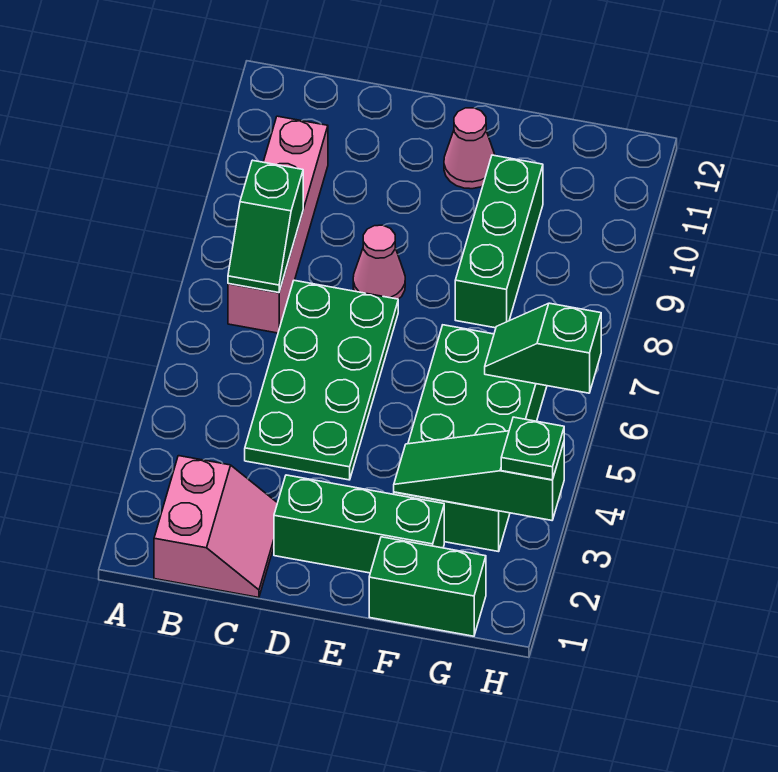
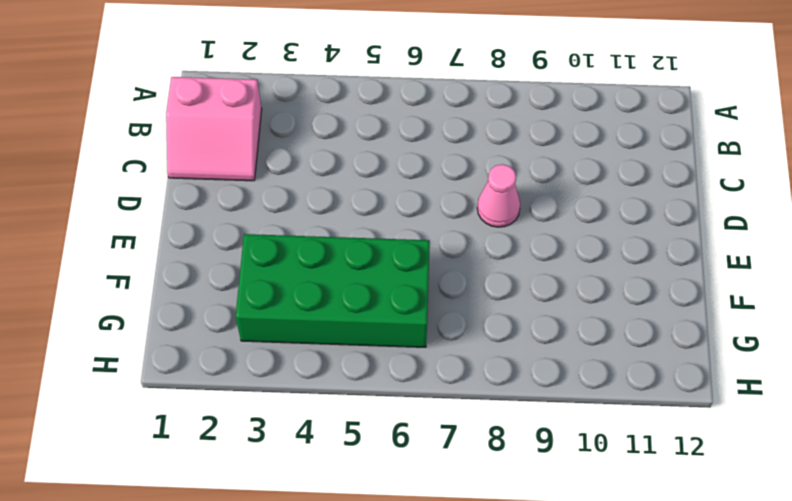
none -> pink brick B7:B10 level 1
none -> green plate C4:D7 level 1
none -> green brick D2:F2 level 1

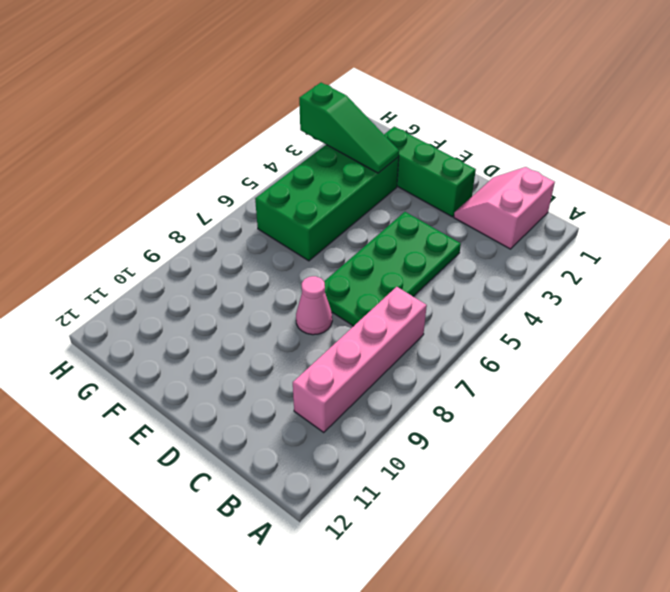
none -> pink cone E11 level 1
none -> green brick F1:G1 level 1
none -> green brick F8:F10 level 1

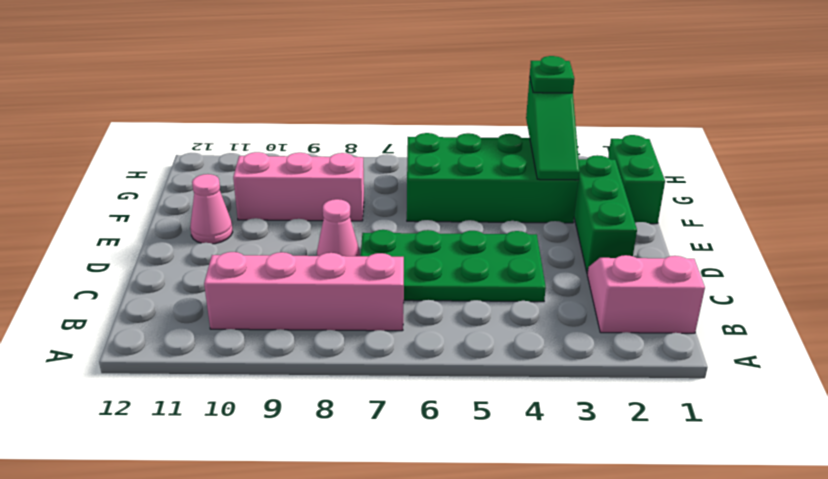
pink brick F8:F10 level 1 -> green brick F8:F10 level 1
none -> green slope B7:B8 level 2 top 8
none -> green slope G6:H6 level 2 top H

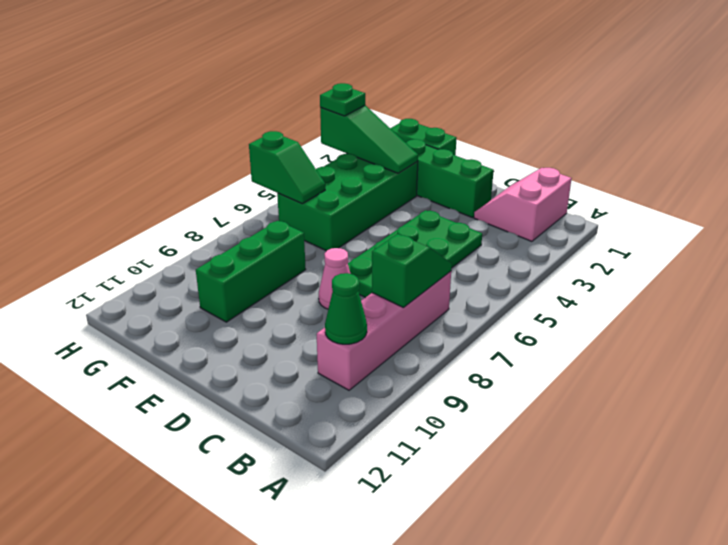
green cone B10 level 2 -> none
none -> pink cone E11 level 1

